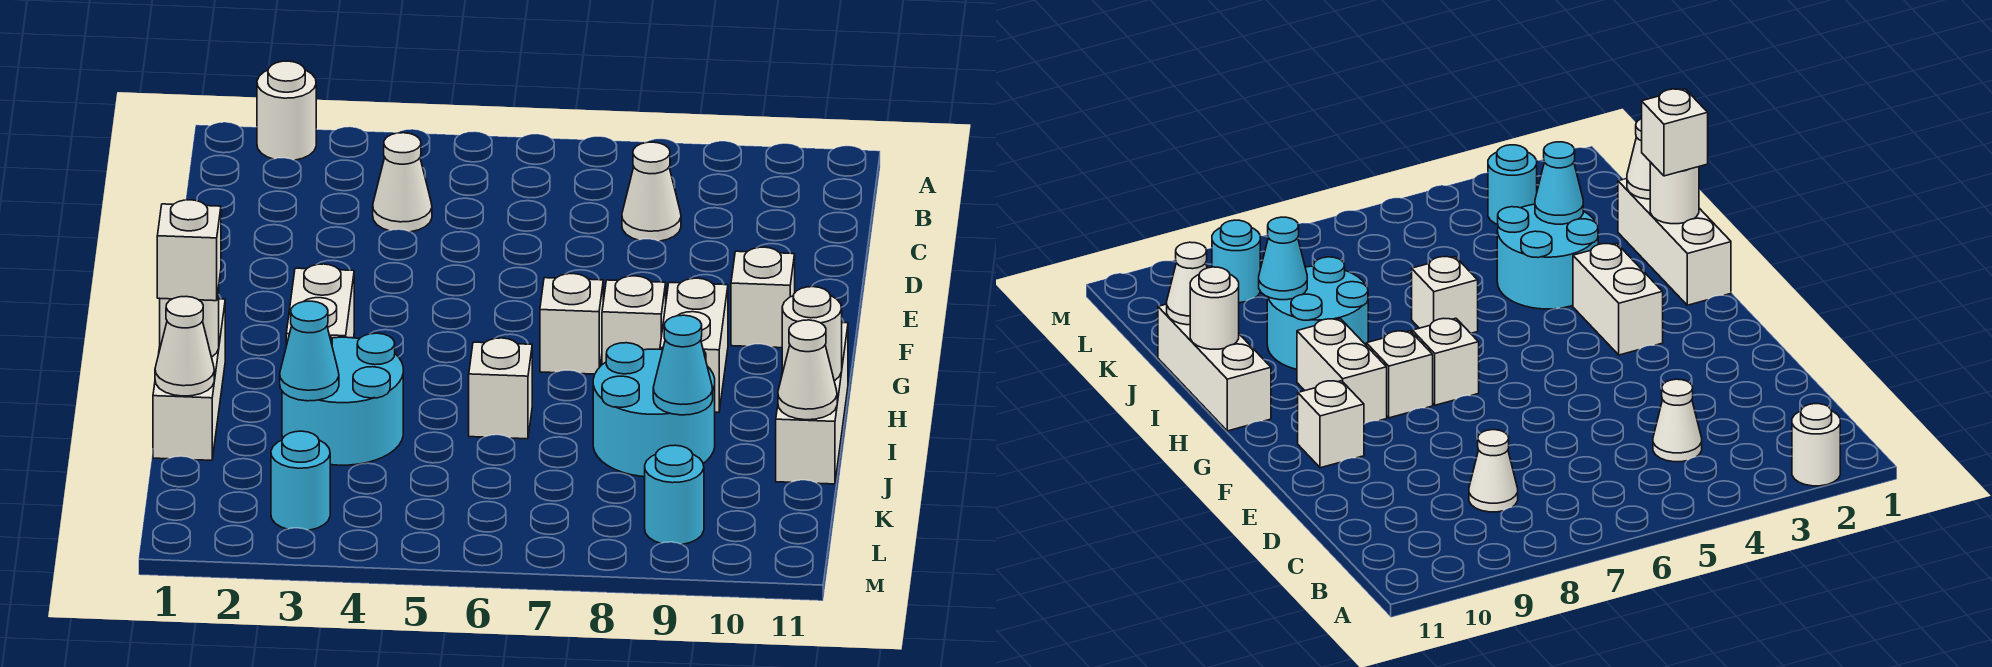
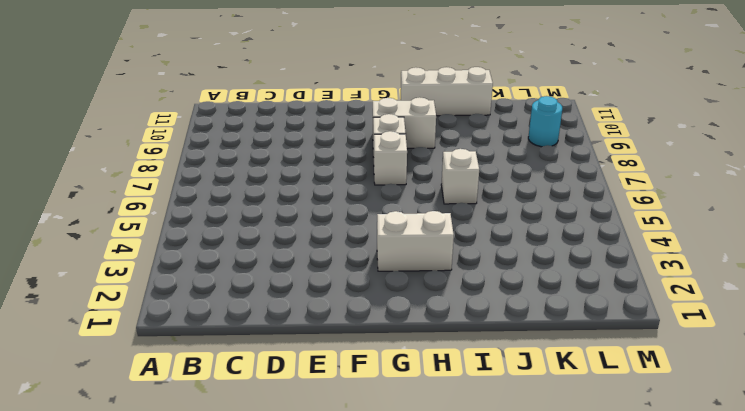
none -> white round brick A2 level 1
none -> white cone C4 level 1
none -> white cone C8 level 1

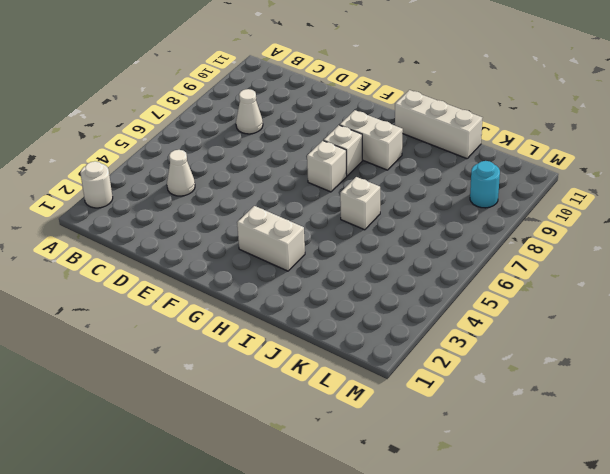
none -> white brick F10 level 1
none -> white brick H1:J1 level 1
none -> cyan round brick I3:J4 level 1

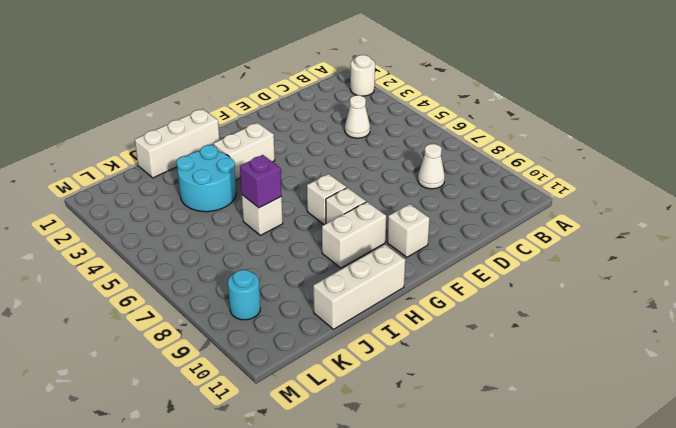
purple brick I6 level 2 -> none
none -> cyan round brick I8:J9 level 1
none -> cyan round brick L3 level 1
none -> white round brick I1 level 2

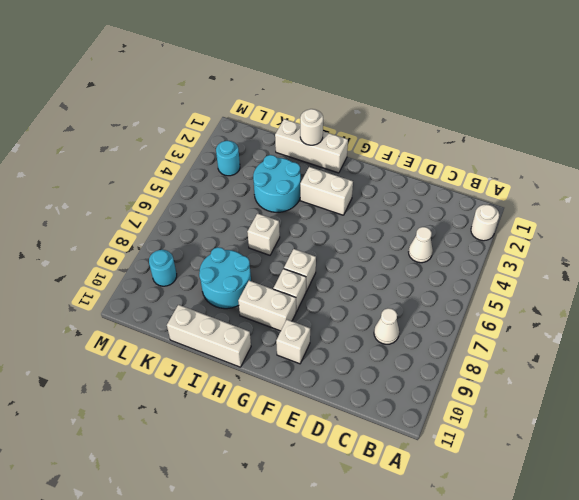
none -> white round brick I11 level 2
none -> white cone J1 level 2
none -> cyan cone J3 level 2

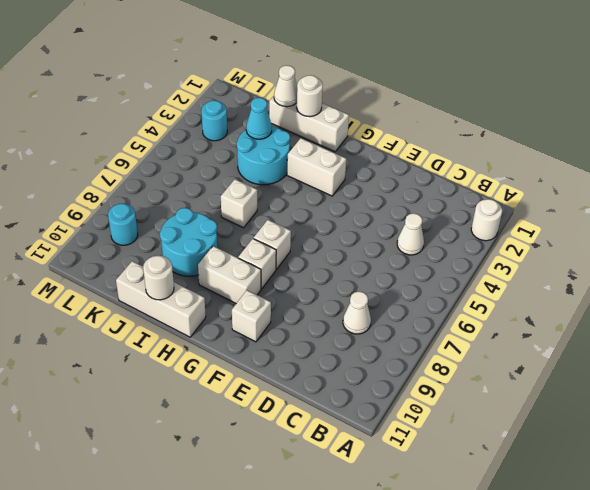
none -> cyan cone J9 level 2
none -> white cone J11 level 2
none -> white brick I1 level 3

